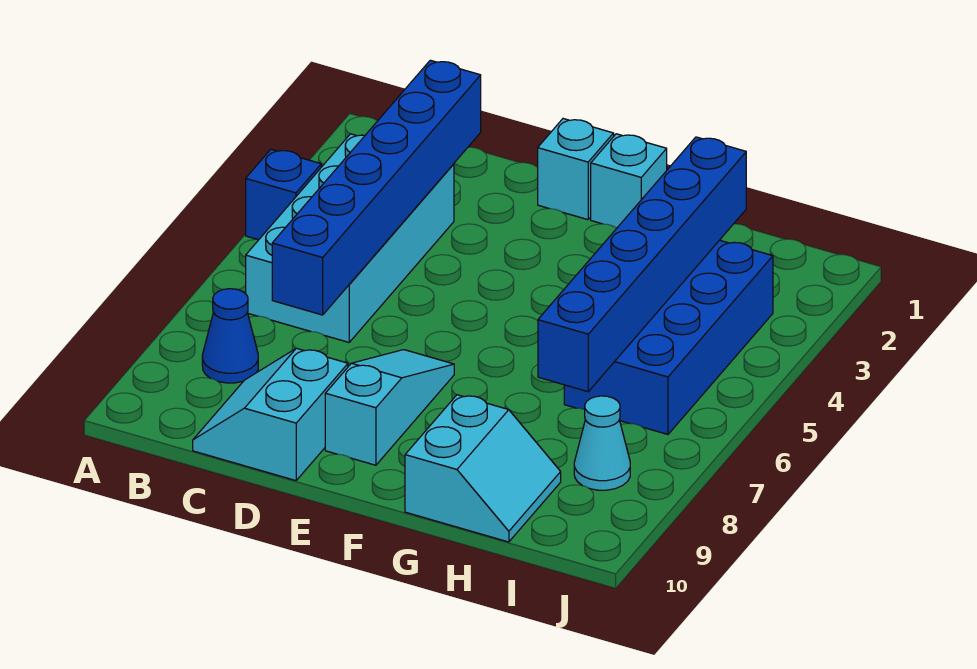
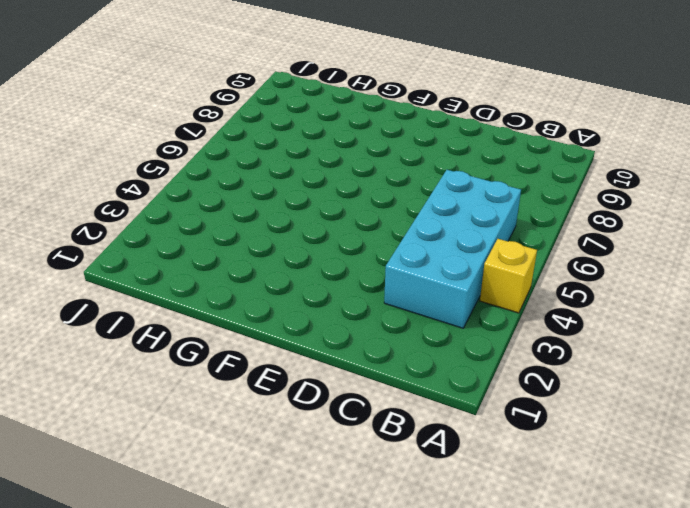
yellow brick A4 level 1 -> blue brick A4 level 1
none -> blue cone B8 level 1
none -> cyan slope C9:D10 level 1 top D
none -> cyan brick E1 level 1

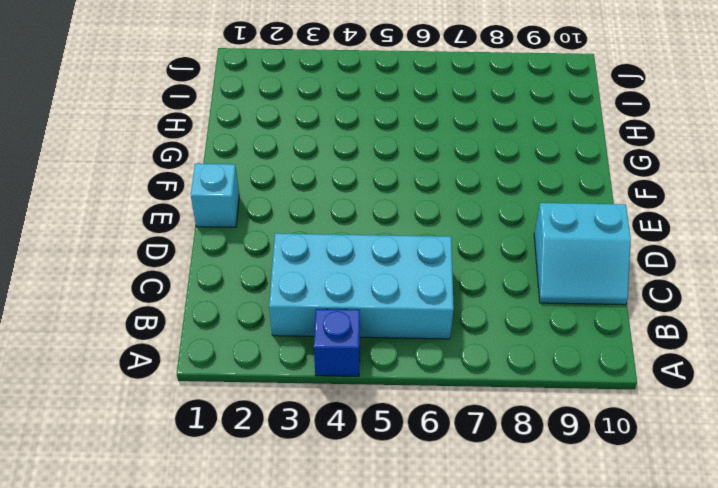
none -> blue cone B8 level 1
none -> cyan slope E7:E9 level 1 top 9
none -> cyan brick F1 level 1

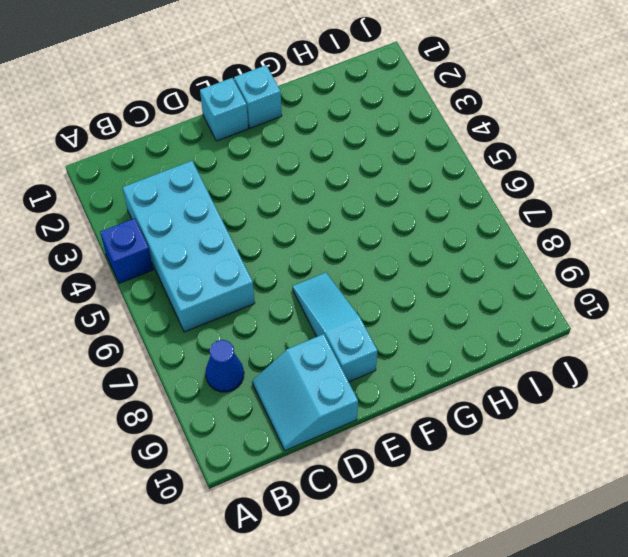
none -> cyan slope G9:H10 level 1 top G
none -> blue brick H3:I6 level 1
none -> cyan cone I8 level 1

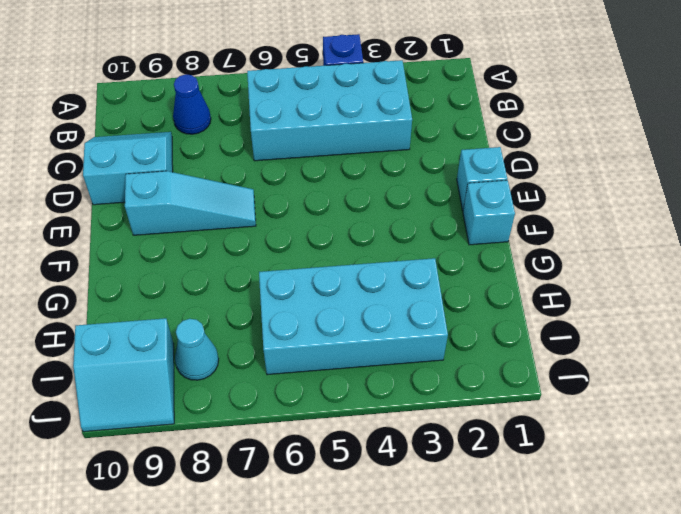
cyan brick H3:I6 level 1 -> blue brick H3:I6 level 1
cyan slope I9:J10 level 1 top I -> cyan slope G9:H10 level 1 top G
none -> blue brick C2:C7 level 2
none -> blue brick H2:H7 level 2

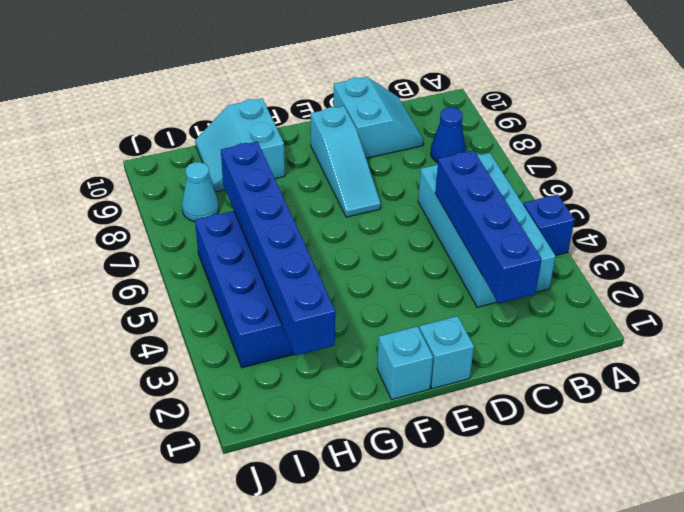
blue brick C2:C5 level 2 -> blue brick C2:C7 level 2

